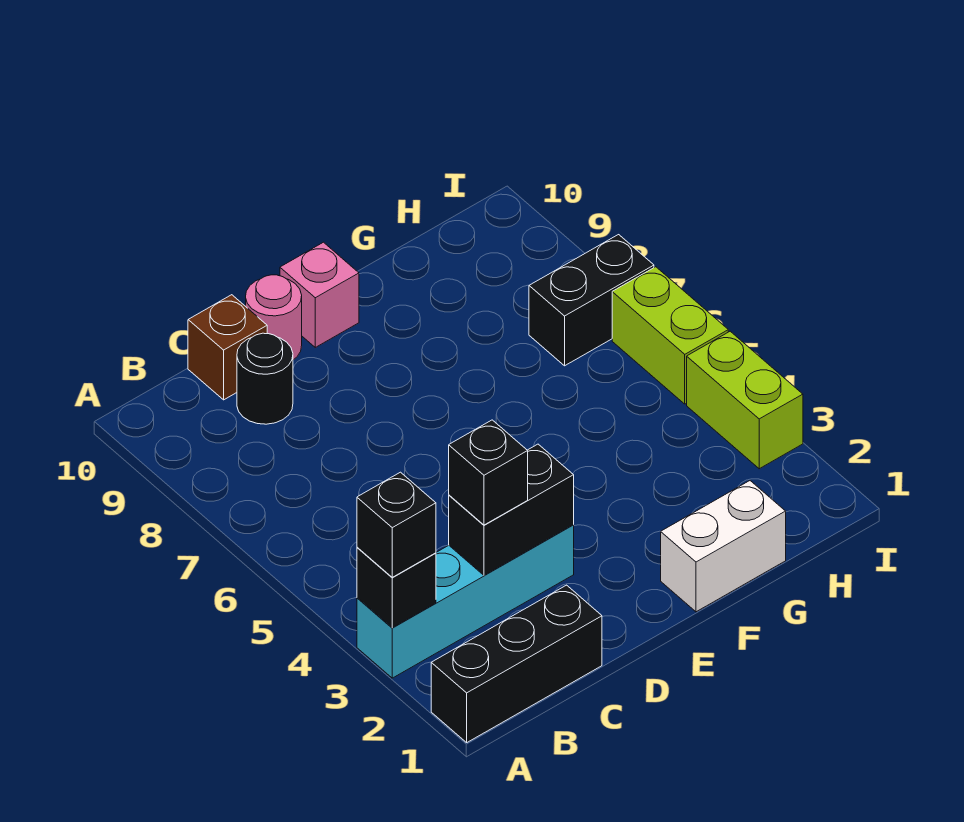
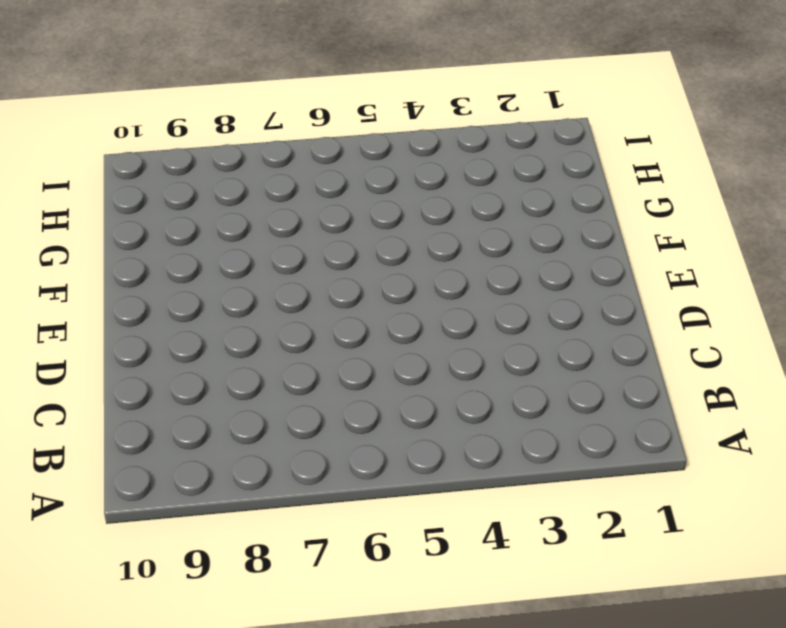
none -> black brick A1:C1 level 1
none -> cyan brick A3:D3 level 1
none -> black round brick C9 level 1

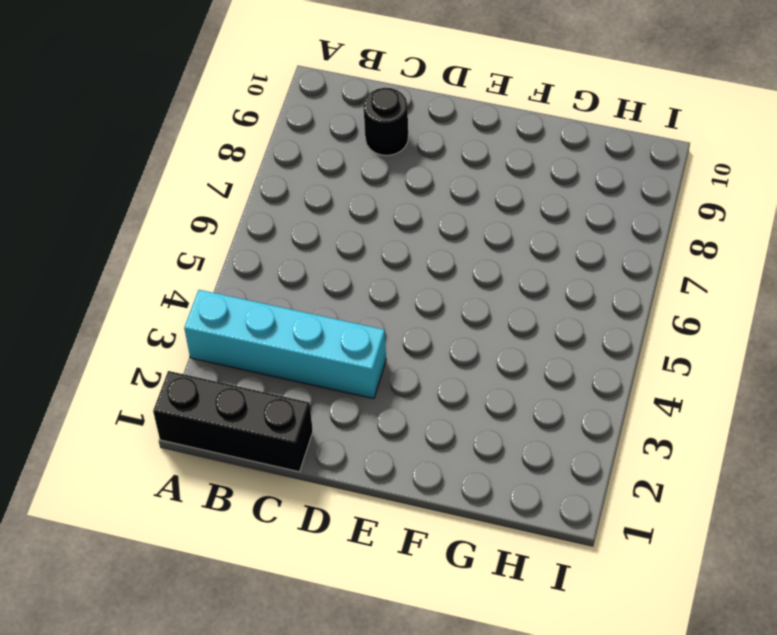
none -> brown brick C10 level 1
none -> pink round brick D10 level 1
none -> pink brick E10 level 1

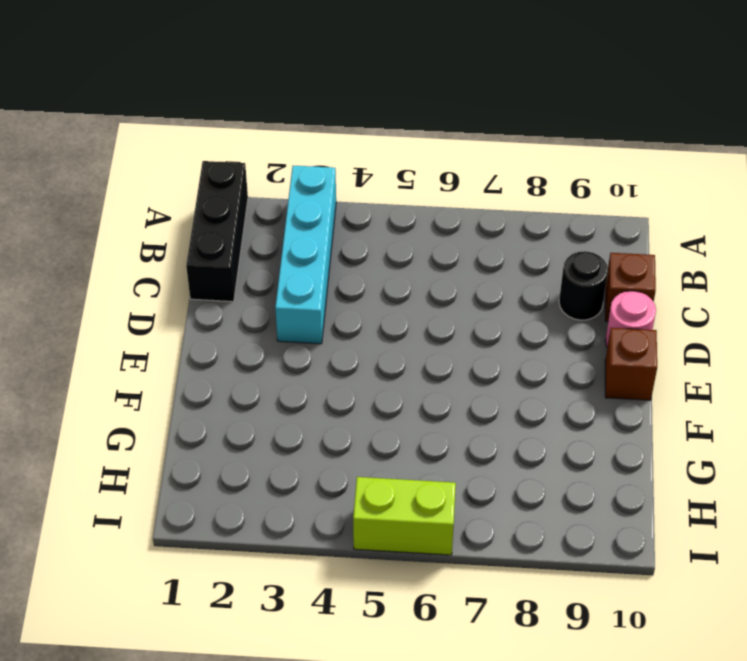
brown brick E10 level 1 -> pink brick E10 level 1
none -> white brick F1:G1 level 1
none -> black brick H7:I7 level 1
none -> lime brick I3:I4 level 1

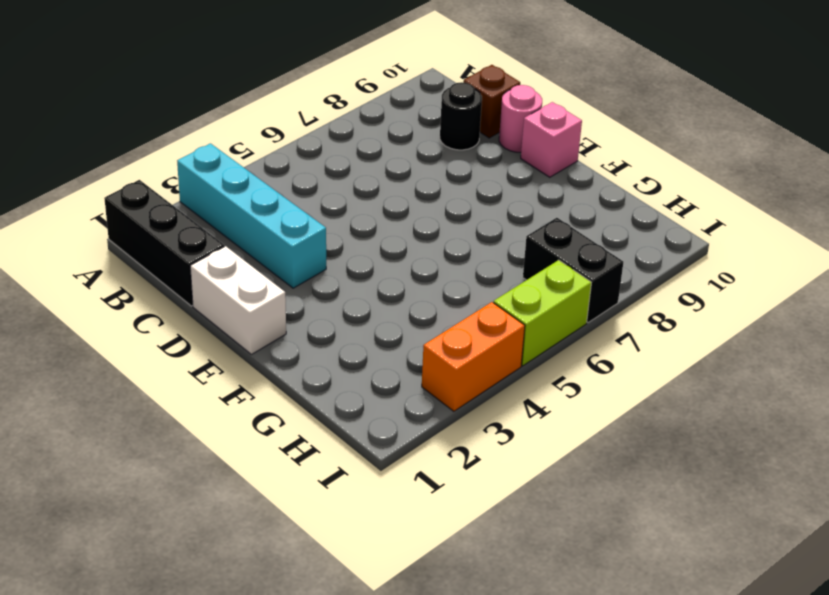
white brick D1:E1 level 1 -> white brick F1:G1 level 1
orange brick I3:I4 level 1 -> lime brick I3:I4 level 1
none -> black brick A3 level 2
none -> black brick C3:D3 level 2
none -> black brick A3 level 3

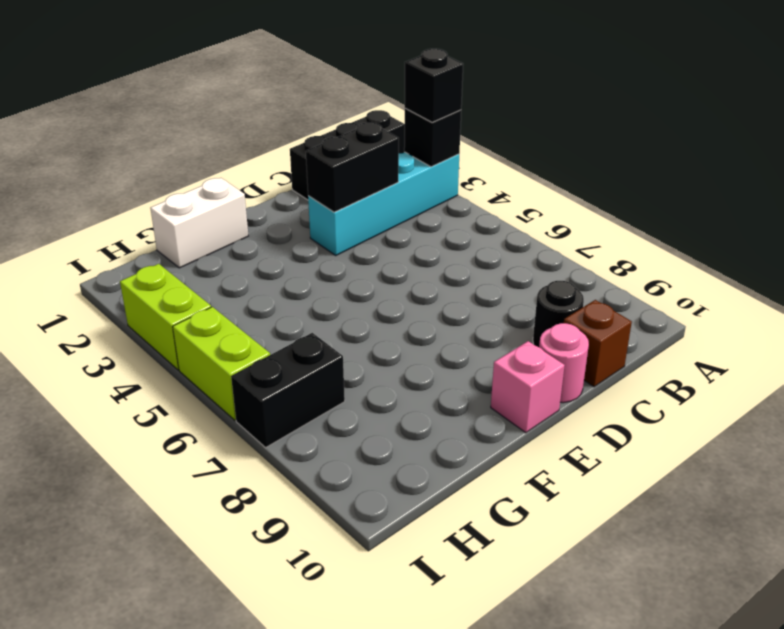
none -> black brick C3 level 3

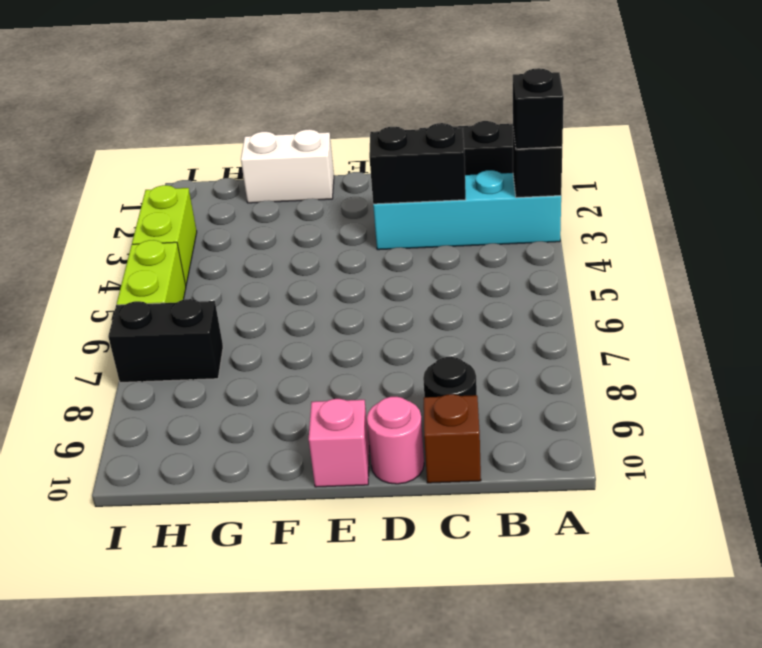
none -> black brick C3 level 3

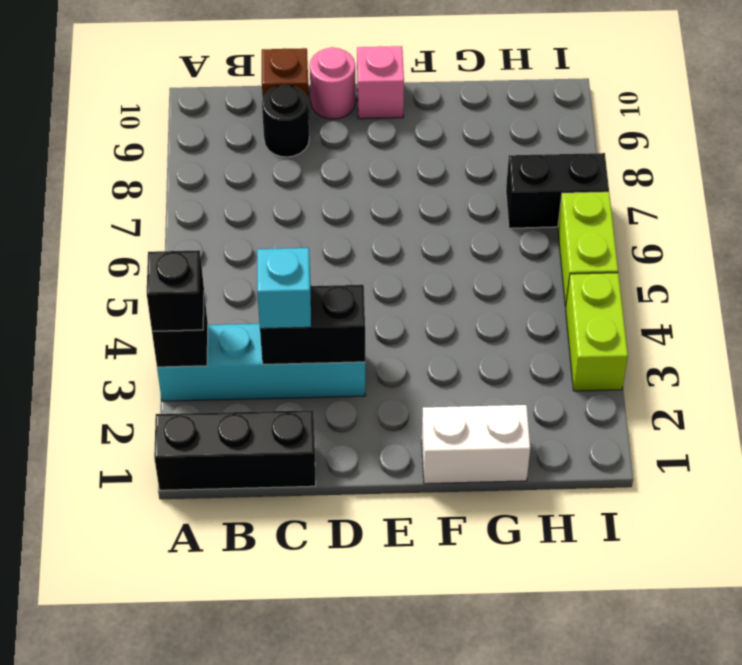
cyan brick C3 level 3 -> black brick C3 level 3

